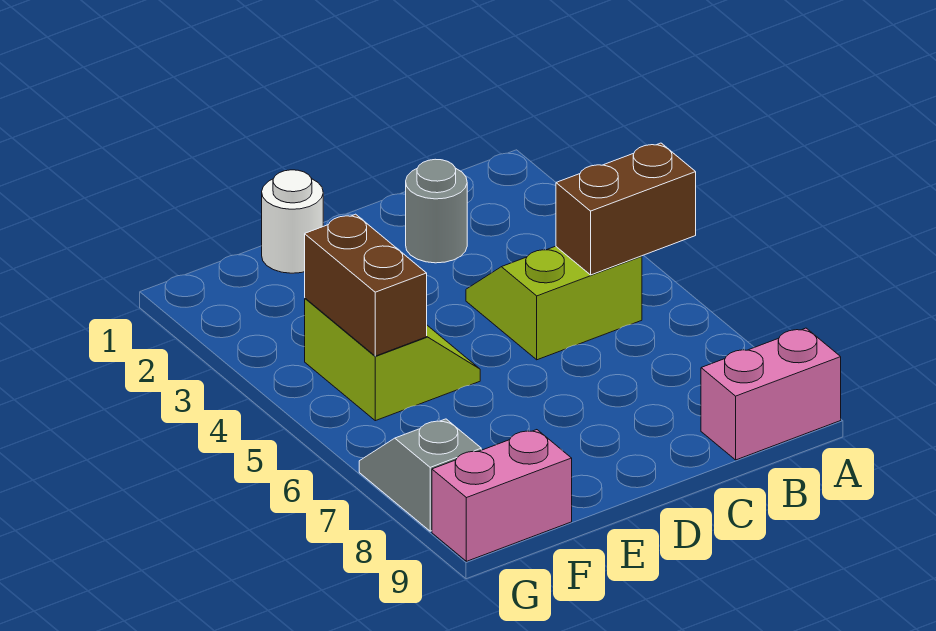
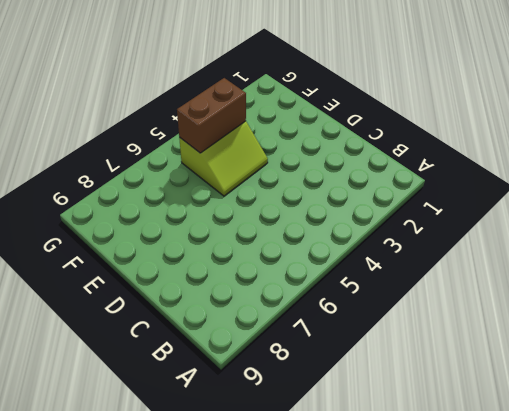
none -> pink brick A9:B9 level 1
none -> lime slope B4:C5 level 1 top 5

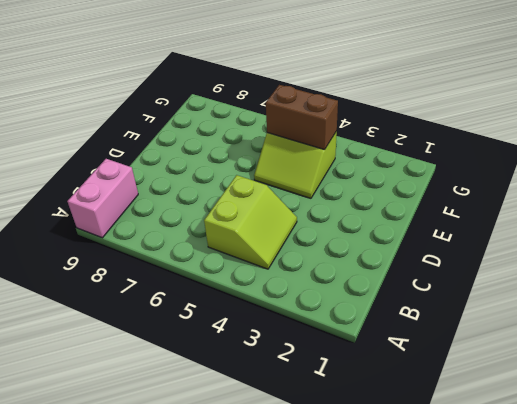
none -> grey round brick C2 level 1
none -> white round brick E1 level 1

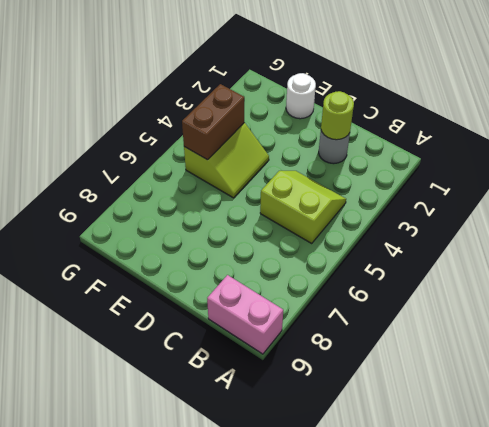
lime round brick C2 level 2 -> none
none -> pink brick F9:G9 level 1
none -> grey slope G7:G8 level 1 top 8

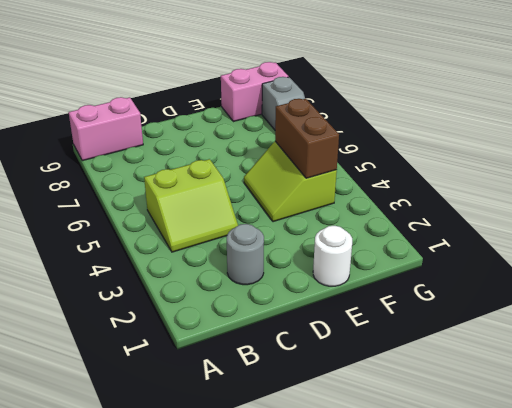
none -> brown brick A5:B5 level 2

